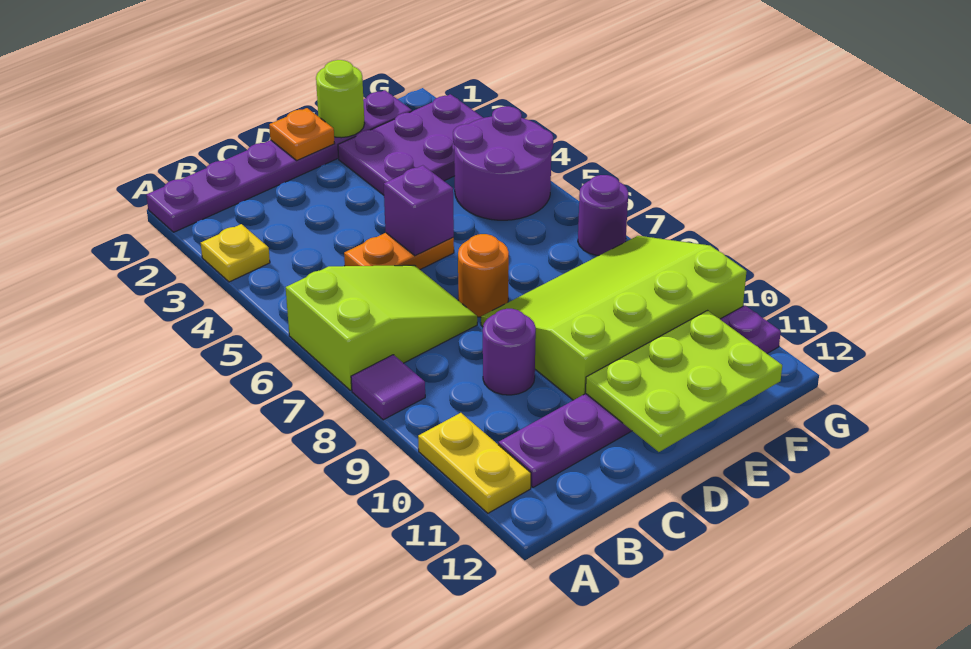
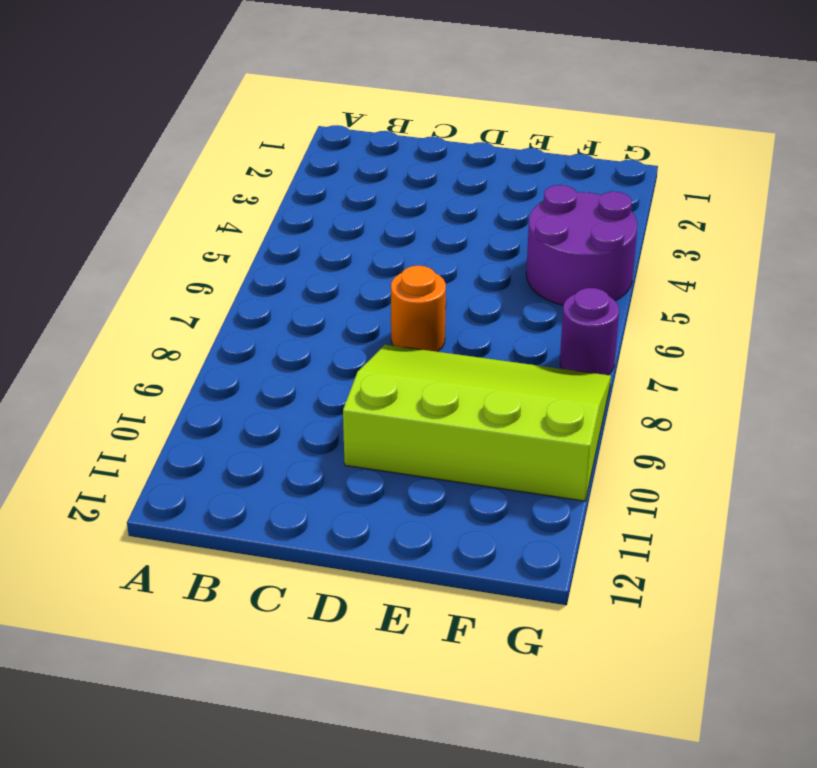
none -> purple plate A1:F1 level 1
none -> yellow plate A3 level 1
none -> lime slope A6:C7 level 1 top A

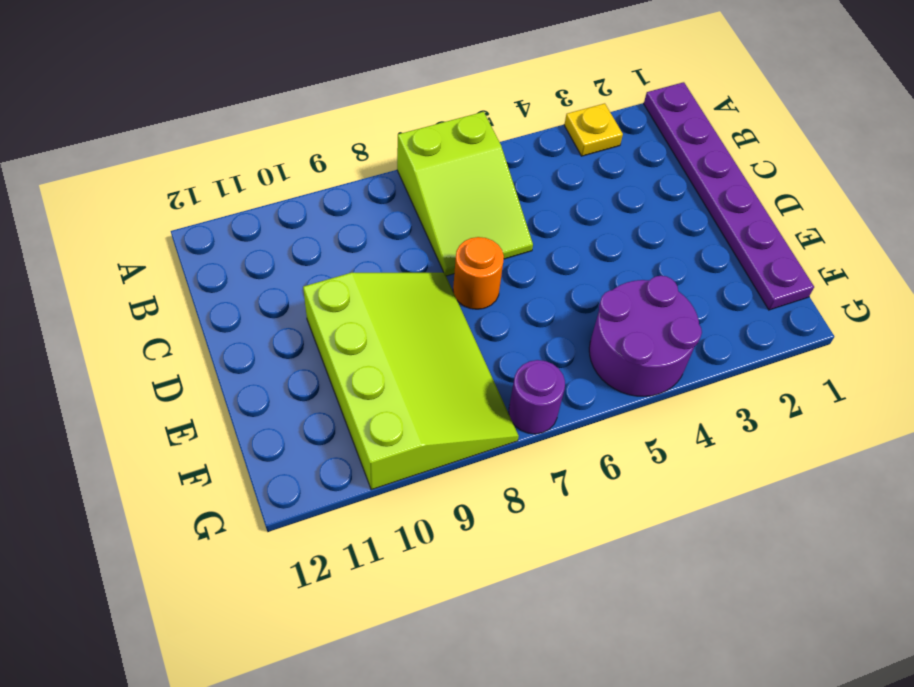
none -> purple tile A8 level 1
none -> yellow plate A10:A11 level 1
none -> purple plate B11:G11 level 1

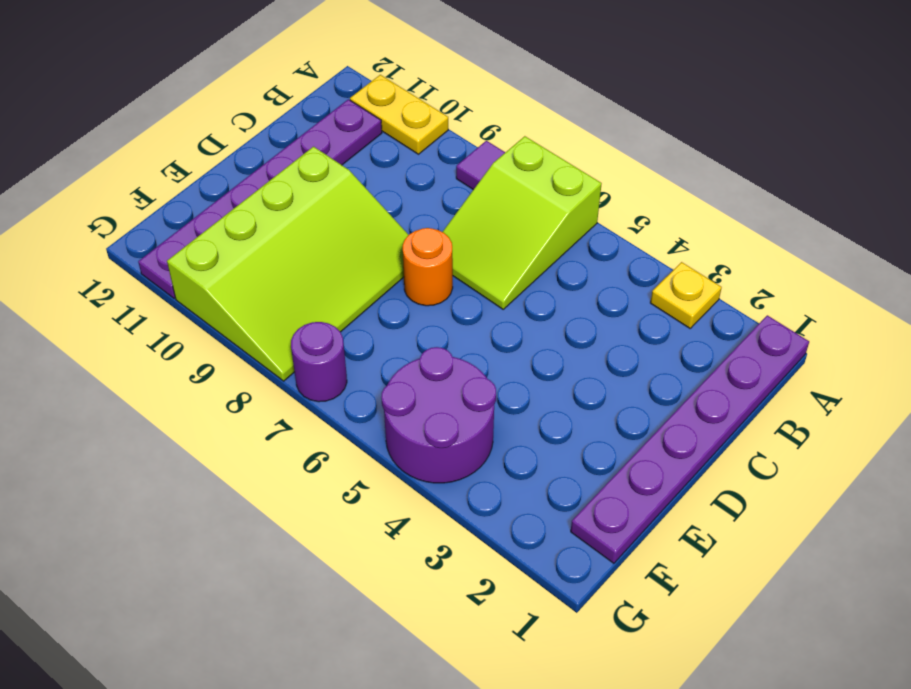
none -> orange plate C5:D5 level 1
none -> purple round brick C9 level 1
none -> purple plate E2:G3 level 1

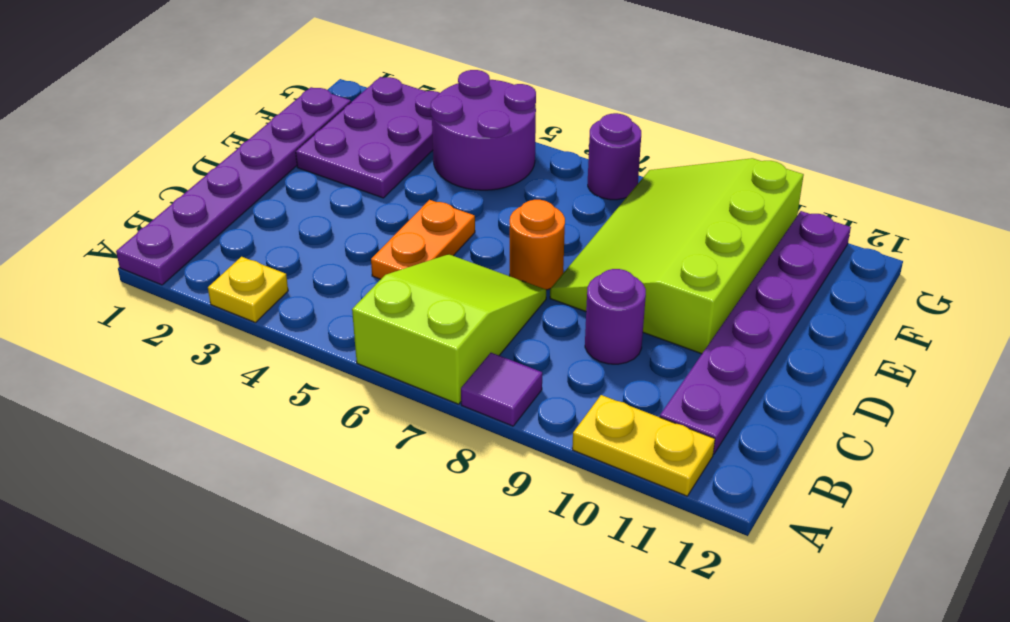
none -> orange plate D1 level 2
none -> purple brick D5 level 2
none -> lime plate D11:F12 level 2

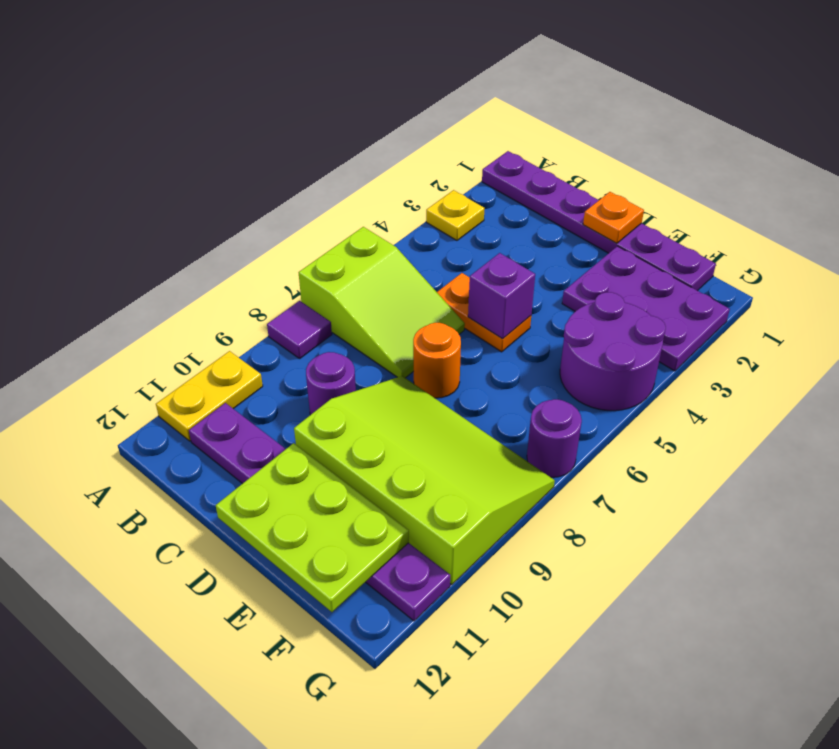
none -> lime round brick E1 level 2

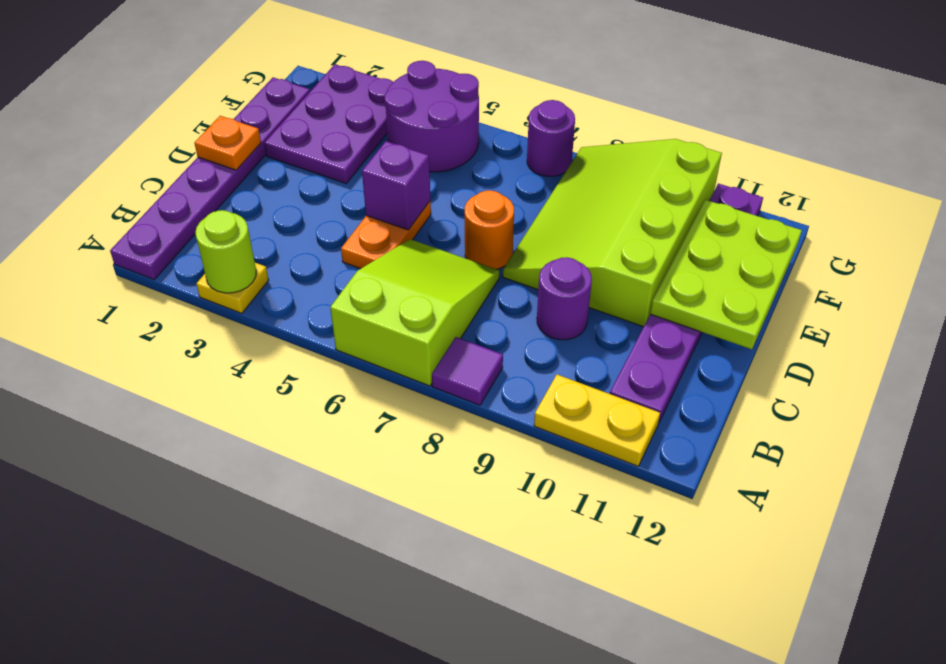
lime round brick A3 level 2 -> lime round brick E1 level 2

